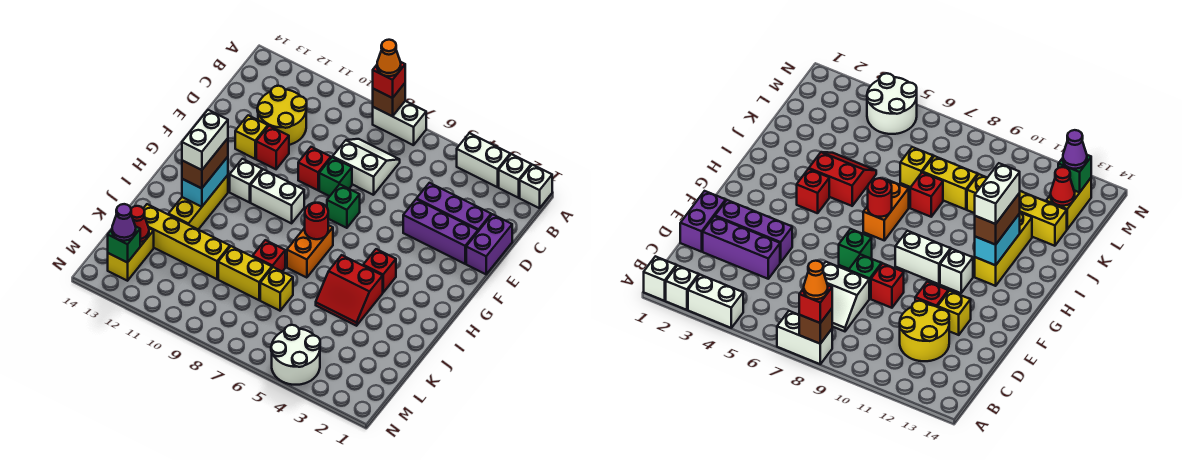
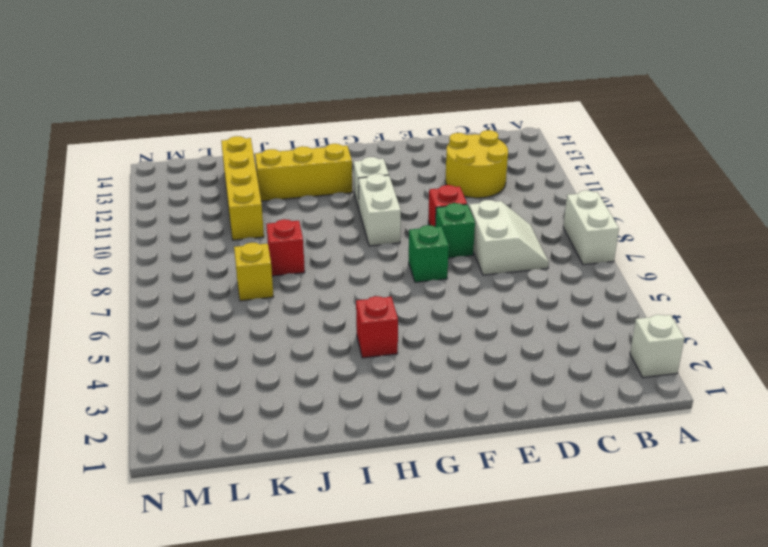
none -> white brick A1 level 1
none -> white brick A3:A4 level 1
none -> purple brick D1:E1 level 1
none -> purple brick D2:D4 level 1

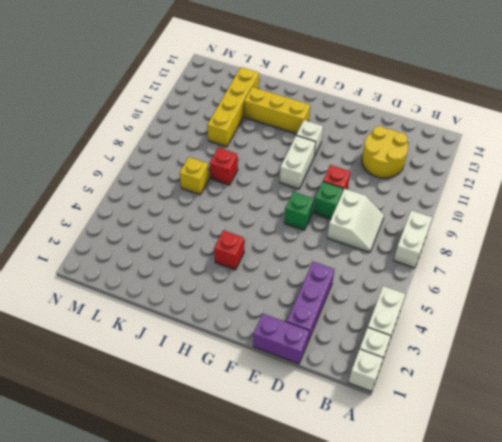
none -> purple brick E2:E4 level 1
none -> red brick E11 level 1
none -> yellow brick E12 level 1
none -> orange brick H7:I7 level 1

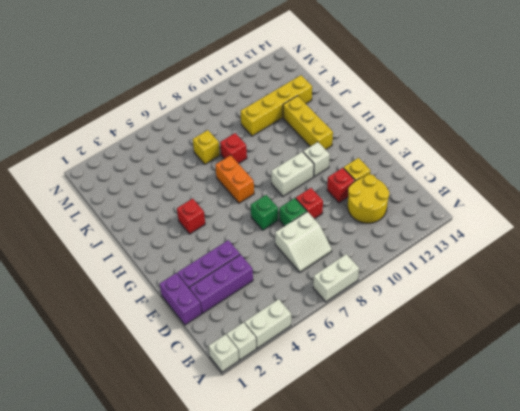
none -> red slope I4:J5 level 1 top I
none -> yellow brick K8:K9 level 1
none -> yellow brick L13:M13 level 1
none -> white round brick M4:N5 level 1

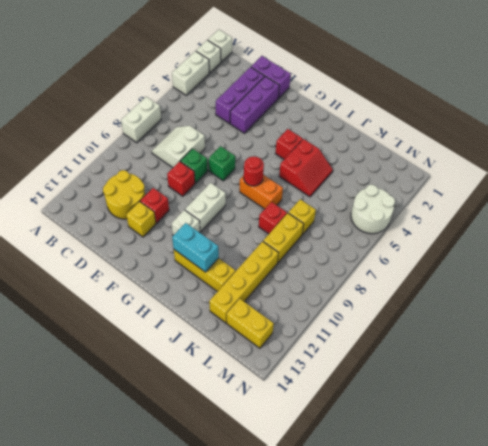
none -> brown brick A8 level 2
none -> red cone L13 level 2
none -> green brick M13 level 2
none -> red brick A8 level 3

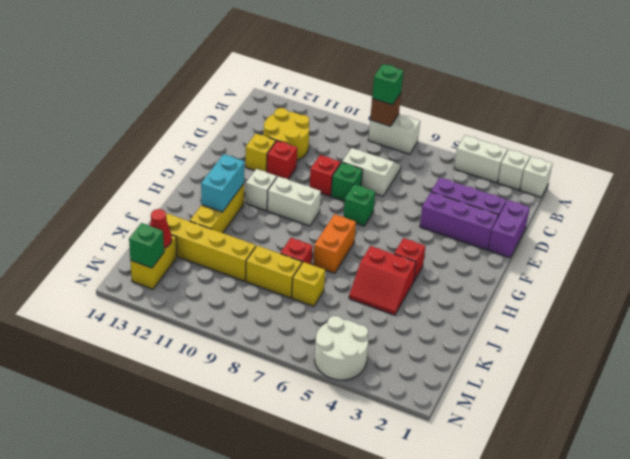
green brick A8 level 3 -> red brick A8 level 3
none -> red round brick H7 level 2
none -> brown brick H12:I12 level 3
none -> purple cone M13 level 3
none -> orange cone A8 level 4

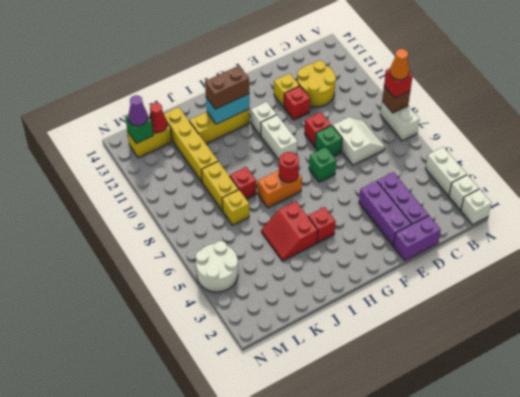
none -> white brick H12:I12 level 4

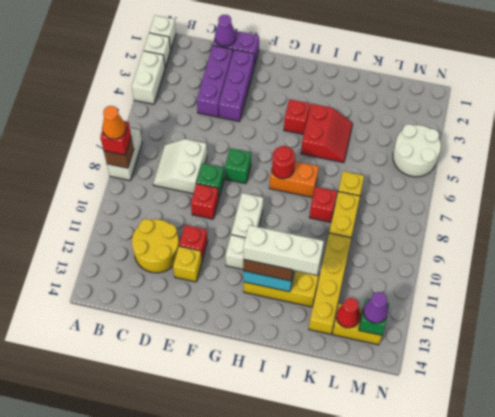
purple cone D1 level 2 -> none
white brick H12:J12 level 4 -> white brick H12:I12 level 4

